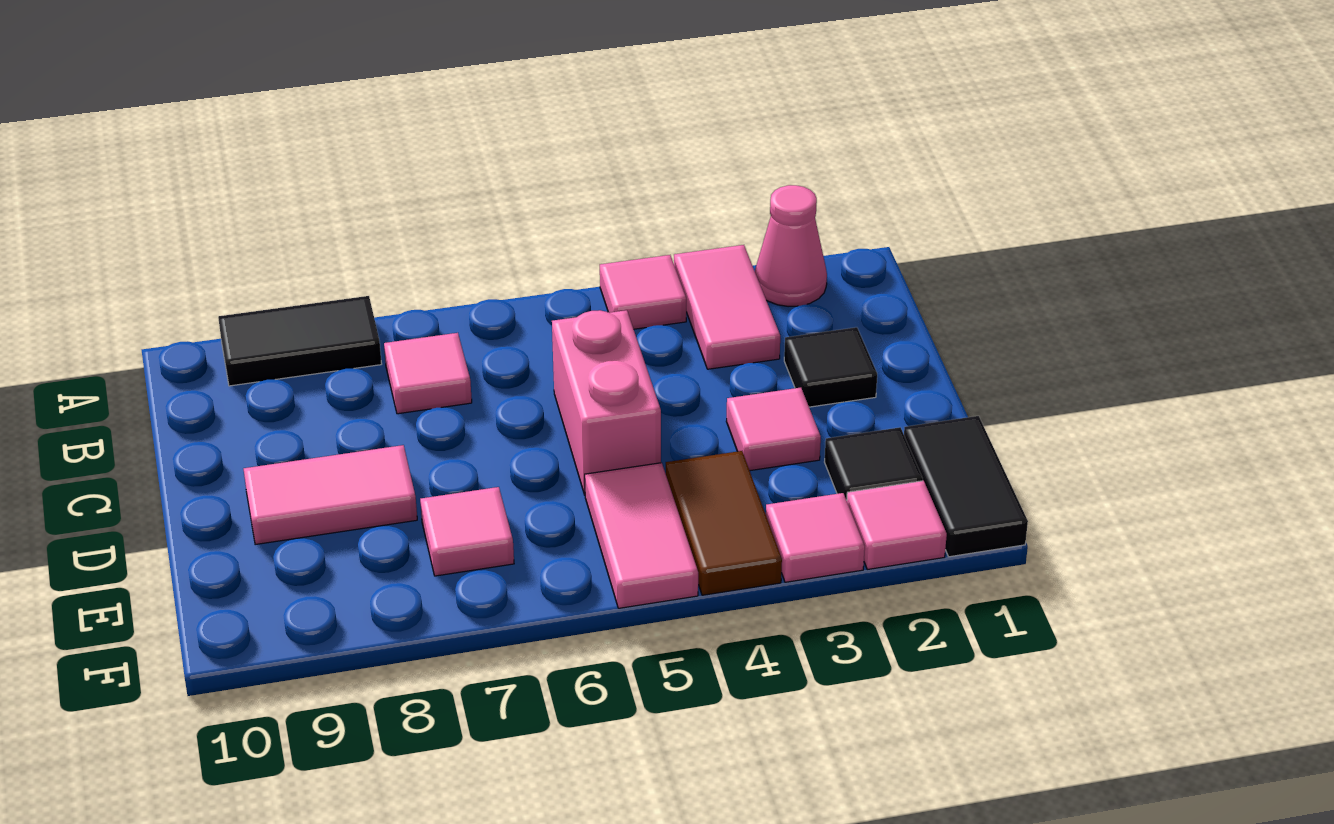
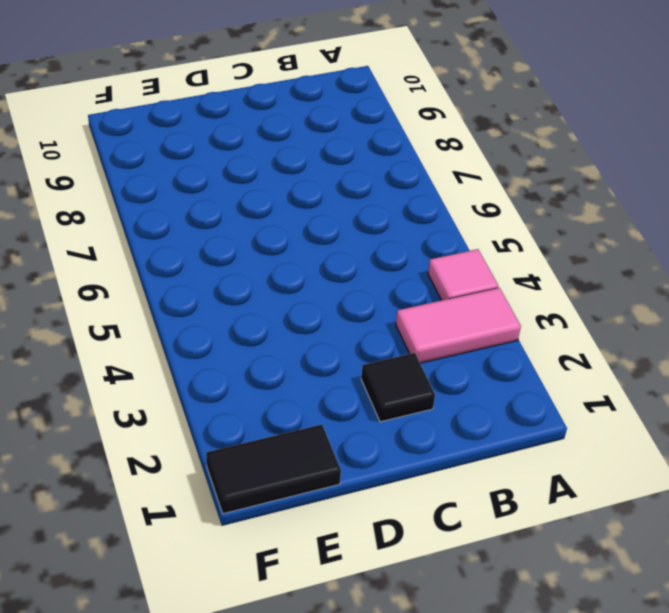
none -> pink cone A2 level 1
none -> black tile A8:A9 level 1
none -> pink tile B7 level 1

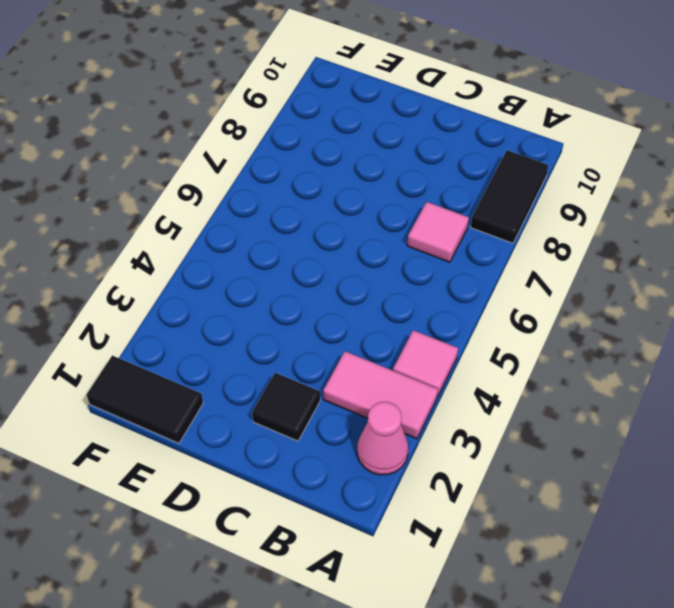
none -> pink brick C5:D5 level 1
none -> pink tile D3 level 1
none -> pink tile D8:D9 level 1

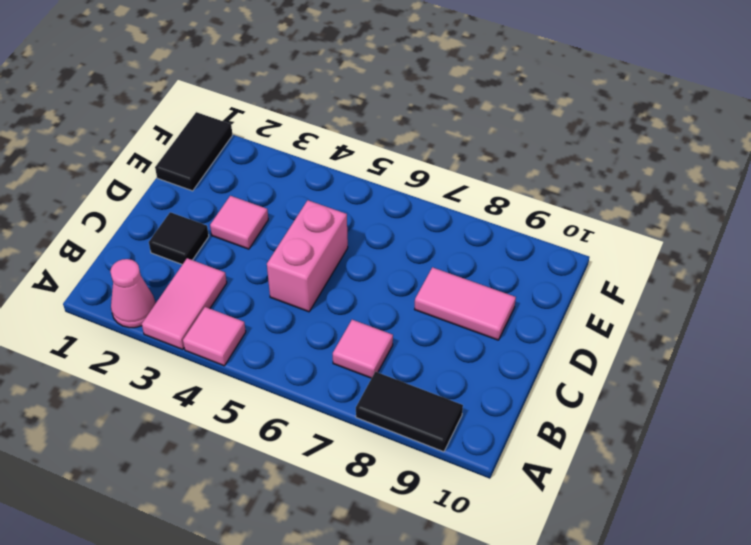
none -> black tile E2 level 1
none -> brown tile E4:F4 level 1
none -> pink tile E5:F5 level 1

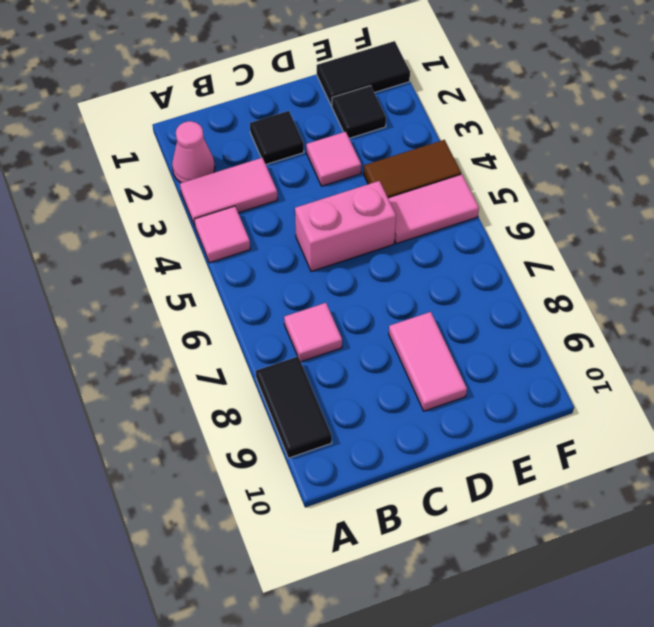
none -> pink tile E7 level 1
none -> pink tile F2 level 1
none -> pink tile F3 level 1

